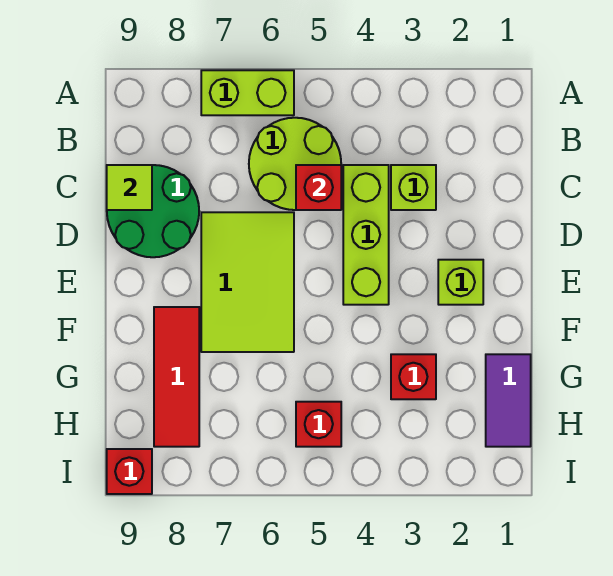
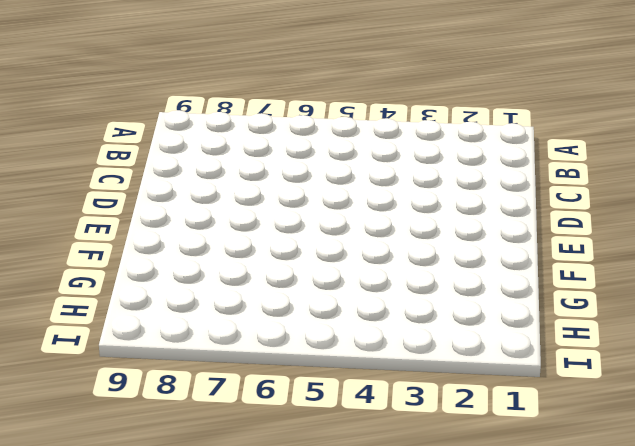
none -> lime brick A6:A7 level 1
none -> lime round brick B5:C6 level 1
none -> lime brick C3 level 1

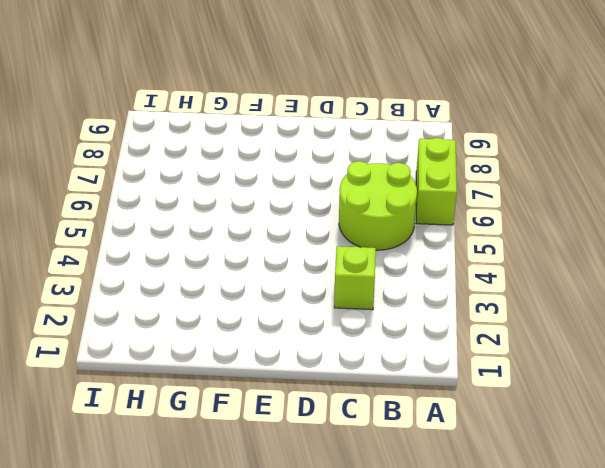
none -> lime brick C4:E4 level 1
none -> green round brick C8:D9 level 1
none -> lime tile D6:F7 level 1

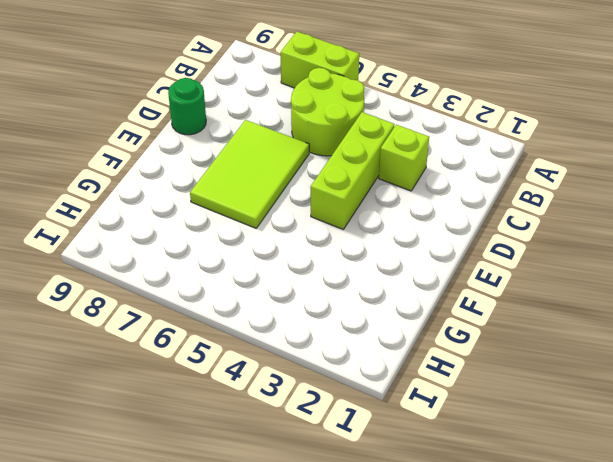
green round brick D9 level 1 -> green round brick C8:D9 level 1
none -> lime brick E2 level 1
none -> red tile F8:H8 level 1
none -> purple tile G1:H1 level 1

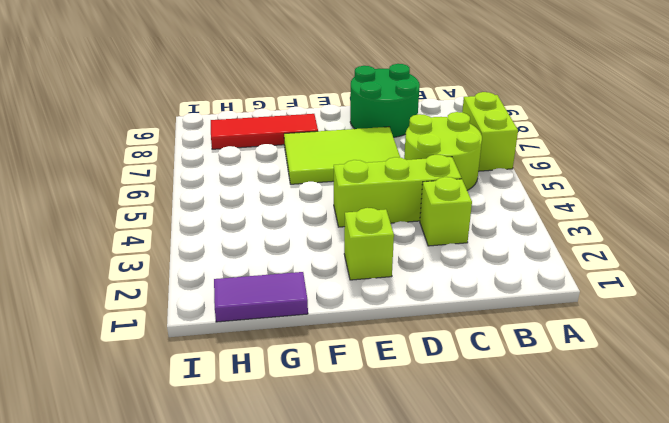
none -> red brick G3 level 1
none -> red brick H5 level 1
none -> red brick I9 level 1

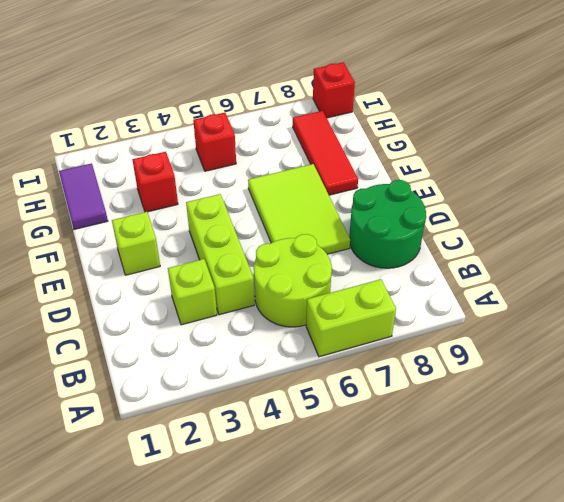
none -> red brick C5 level 2
none -> lime tile C9 level 2

